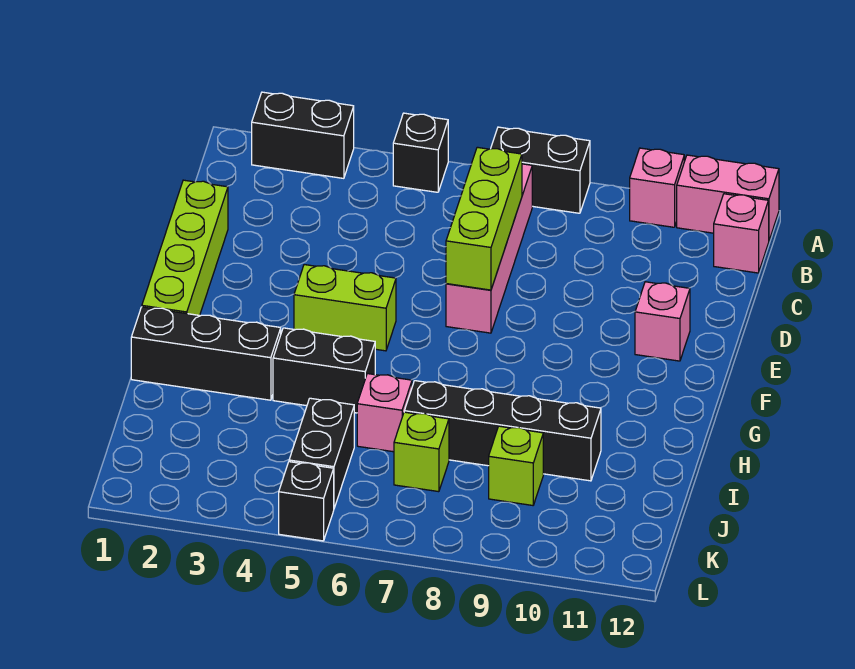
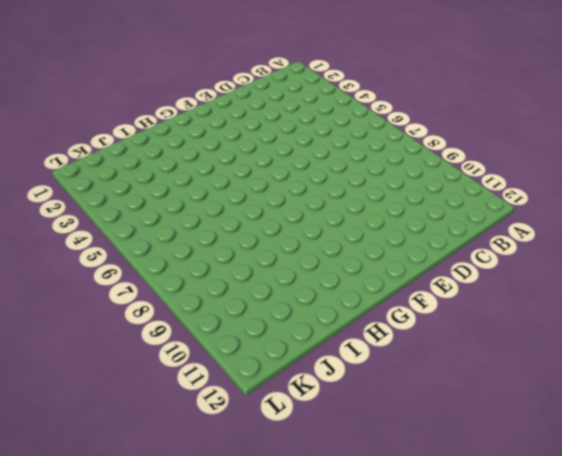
none -> black brick A2:A3 level 1
none -> black brick A5 level 1
none -> black brick A7:A8 level 1

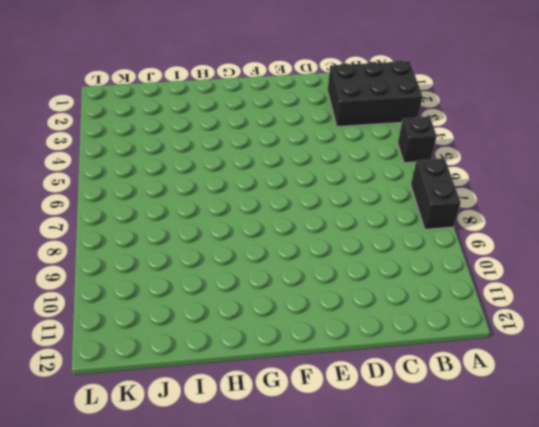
black brick A2:C3 level 1 -> black brick A2:A3 level 1
none -> pink brick A10 level 1
none -> pink brick A11:A12 level 1
none -> pink brick B7:E7 level 1

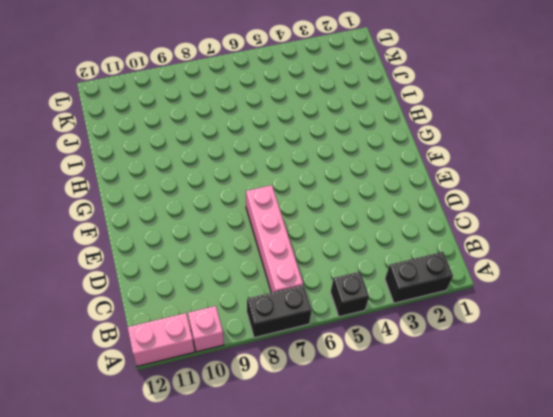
none -> pink brick B12 level 1
none -> lime brick D1:G1 level 1
none -> pink brick E11 level 1

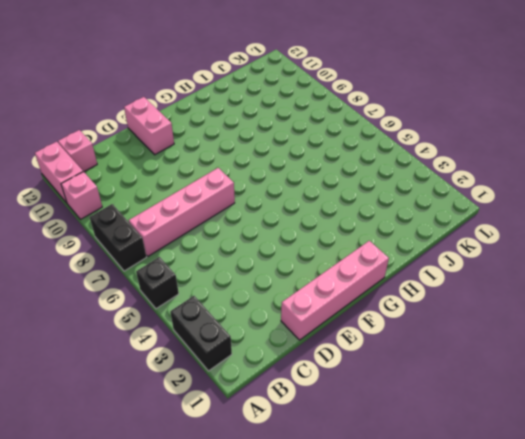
pink brick D1:G1 level 1 -> lime brick D1:G1 level 1
pink brick E11:E12 level 1 -> pink brick E11 level 1
none -> lime brick F4:F5 level 1
none -> black brick H1:H3 level 1
none -> black brick H4:H5 level 1

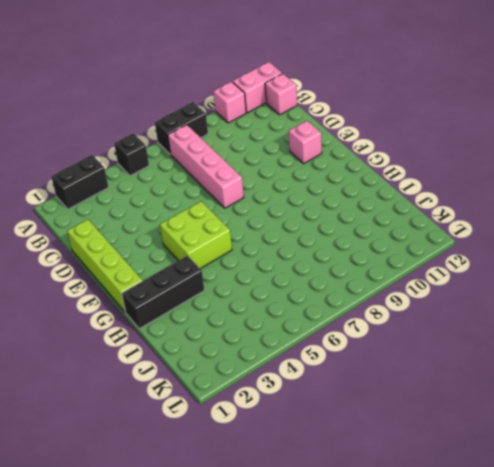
lime brick F4:G5 level 1 -> lime brick F4:F5 level 1
none -> black brick H4:H5 level 1
none -> pink brick I6 level 1
none -> black brick I7:I10 level 1

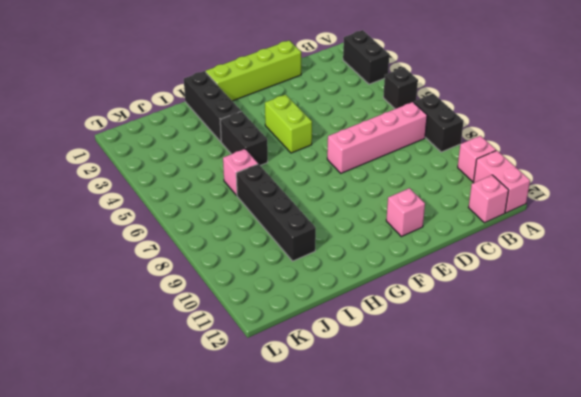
none -> black brick J5:K5 level 1
none -> lime brick J7 level 1
none -> lime brick J9 level 1

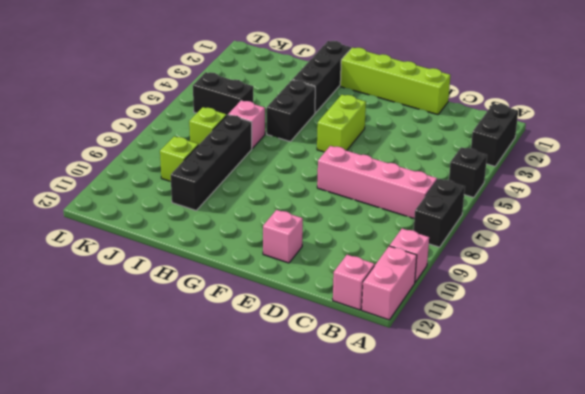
none -> black brick L5 level 1
none -> lime brick C7:E7 level 2

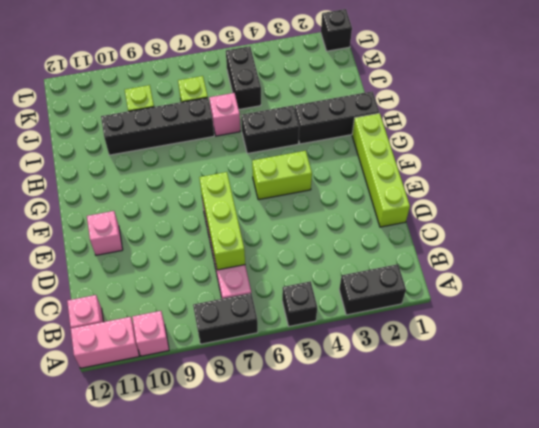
black brick L1 level 1 -> black brick L5 level 1

